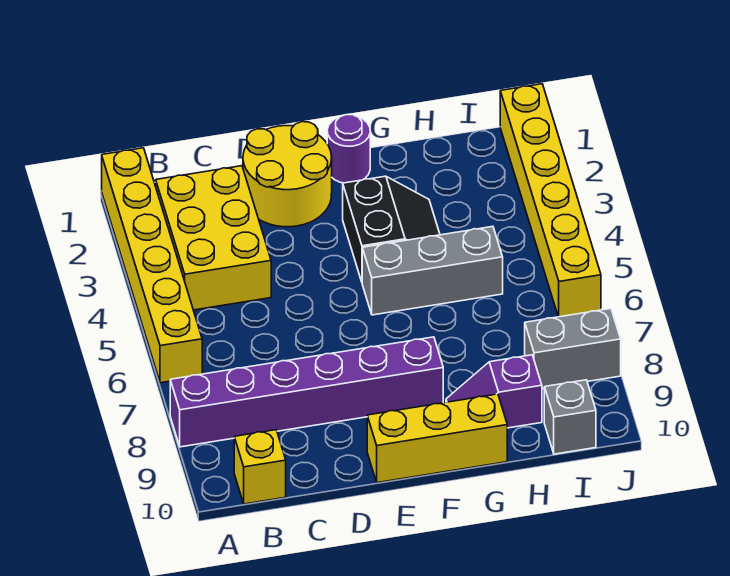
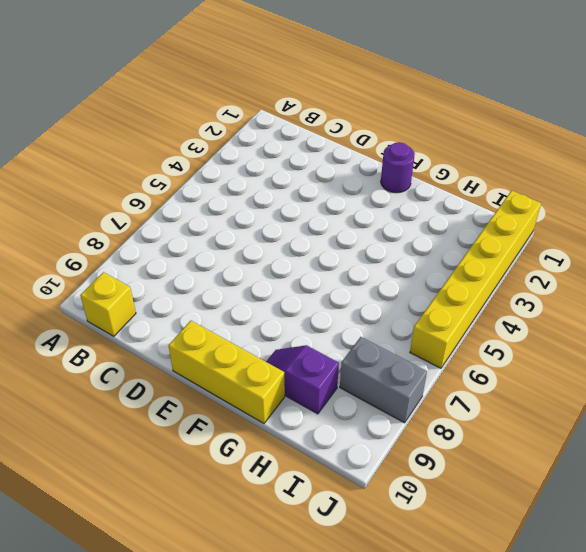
none -> yellow brick A1:A6 level 1
none -> purple brick A8:F8 level 1
none -> yellow brick B2:C4 level 1

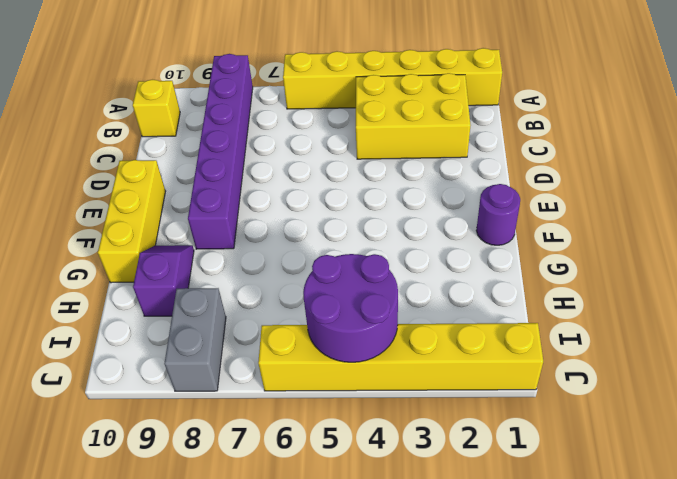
purple round brick I4:J5 level 2 -> none
none -> yellow round brick D1:E2 level 1
none -> black slope F3:G4 level 1 top F
none -> grey brick F5:H5 level 1

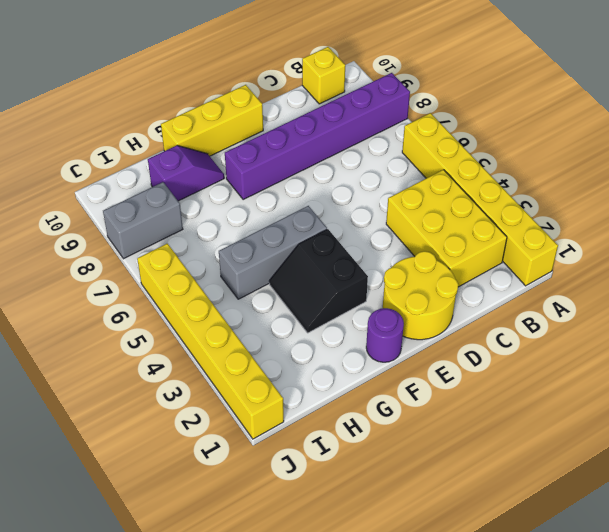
none -> grey brick I10 level 1

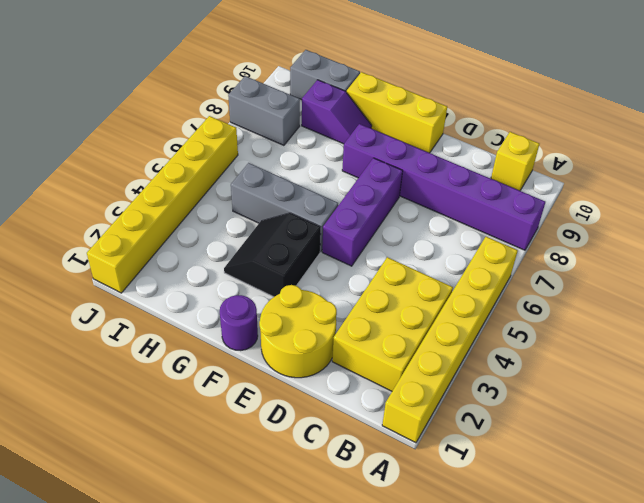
purple brick E5:E7 level 1 -> none
grey brick H10:I10 level 1 -> grey brick I10 level 1

